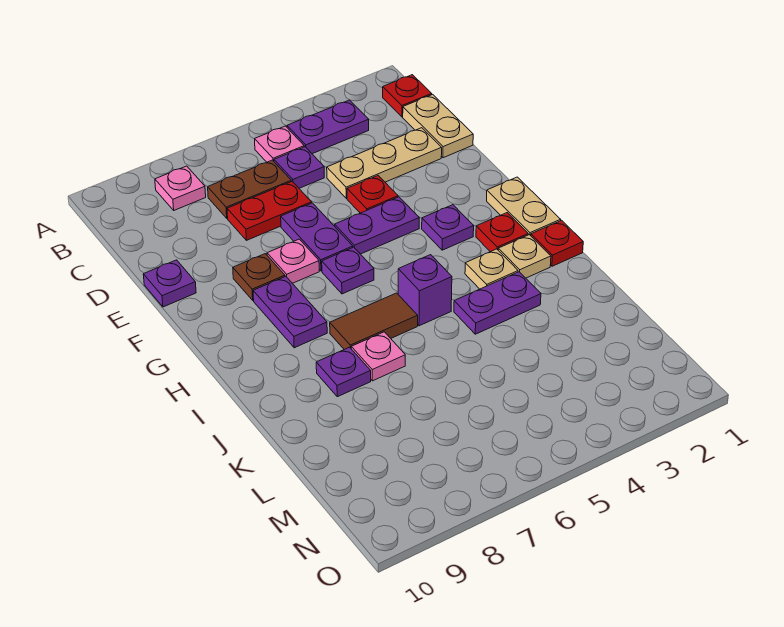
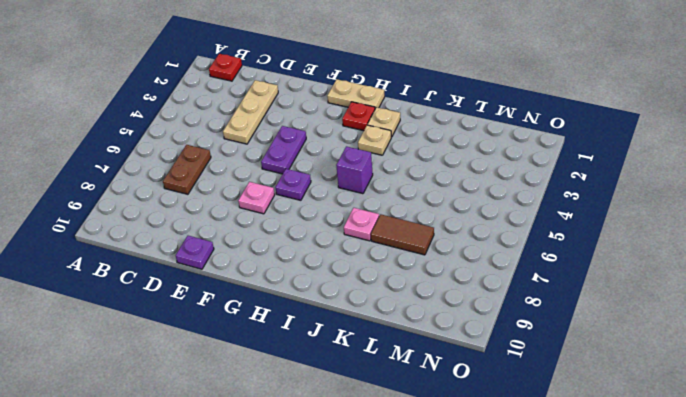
brown tile K7:L7 level 1 -> brown tile I6:I7 level 1
none -> purple plate B3:B4 level 1
none -> pink plate B5 level 1
none -> pink plate B8 level 1

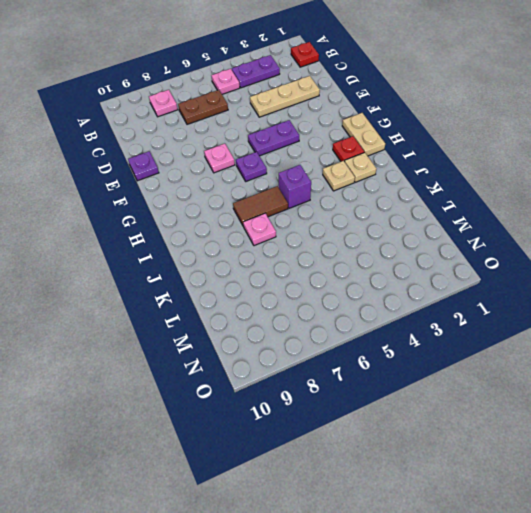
none -> tan plate C1:D1 level 1
none -> purple plate C5 level 1
none -> red plate D6:D7 level 1

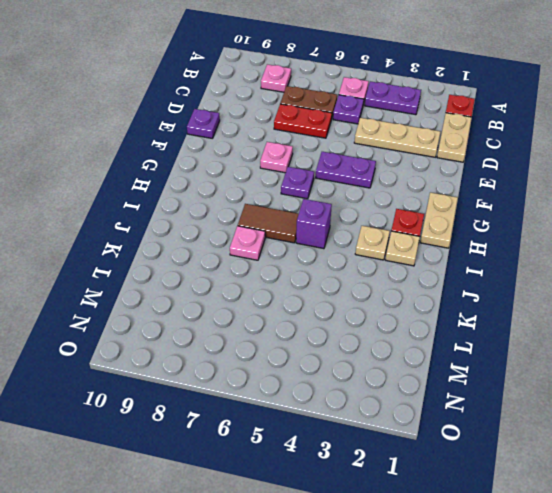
none -> red plate E4 level 1
none -> purple plate E6:F6 level 1
none -> brown plate F8 level 1

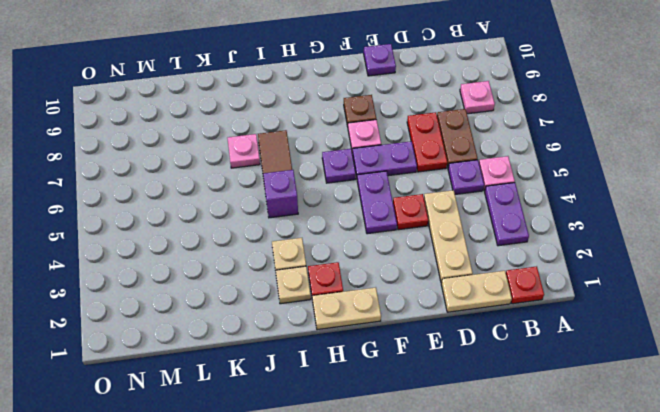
none -> purple plate G3 level 1
none -> purple plate G8:H8 level 1
none -> red plate I1 level 1

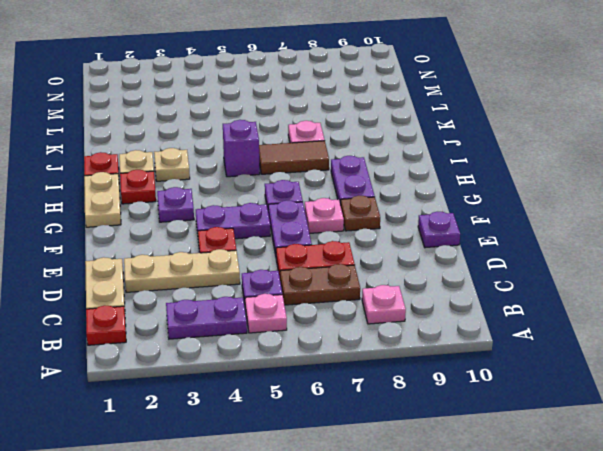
none -> purple plate J3:J4 level 1
none -> purple plate J8 level 1

